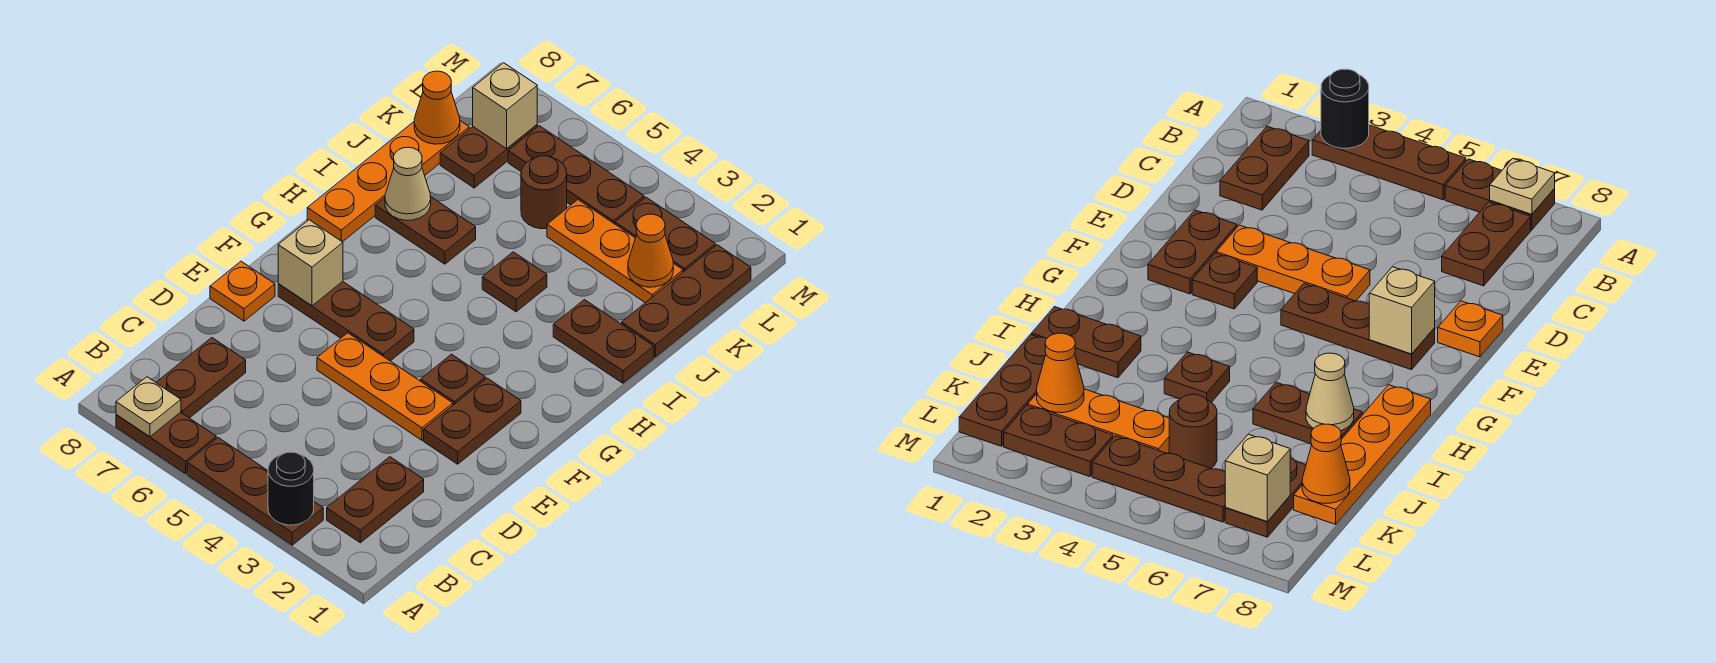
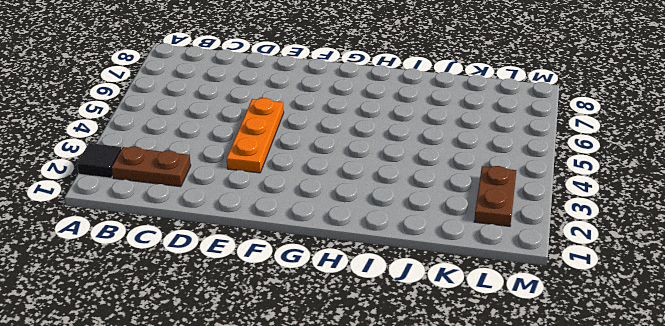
black tile A2 level 1 -> none
none -> brown plate A3:A5 level 1
none -> brown plate A6:A7 level 1
none -> brown plate B7:C7 level 1

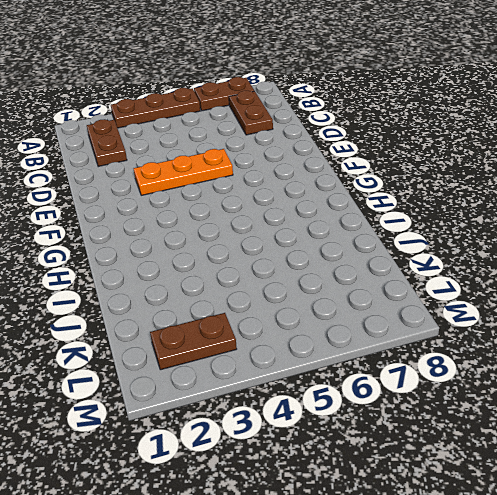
none -> brown plate E2:F2 level 1
none -> orange plate E8 level 1
none -> brown plate F3 level 1

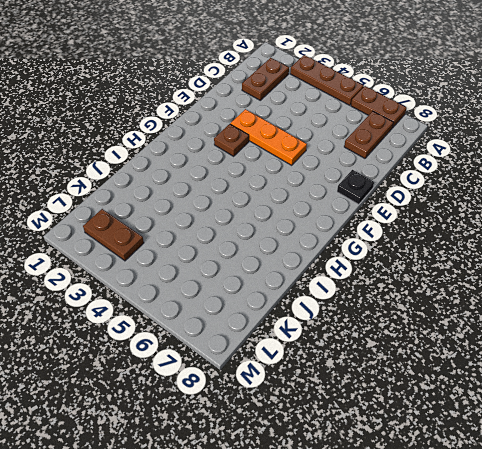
black plate E8 level 1 -> orange plate E8 level 1
none -> brown plate E2:F2 level 1
none -> brown plate F5:F7 level 1
none -> orange plate H8:K8 level 1

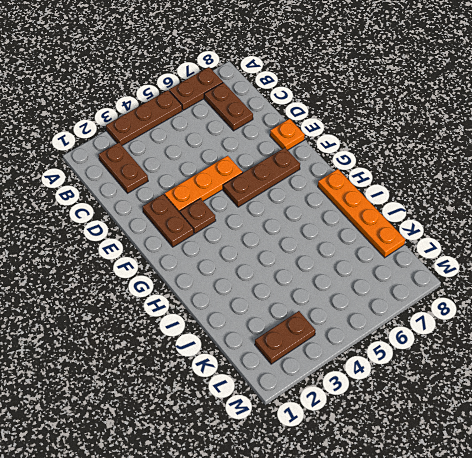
none -> brown plate I1:I2 level 1
none -> brown plate I4 level 1
none -> brown plate I6:I7 level 1

